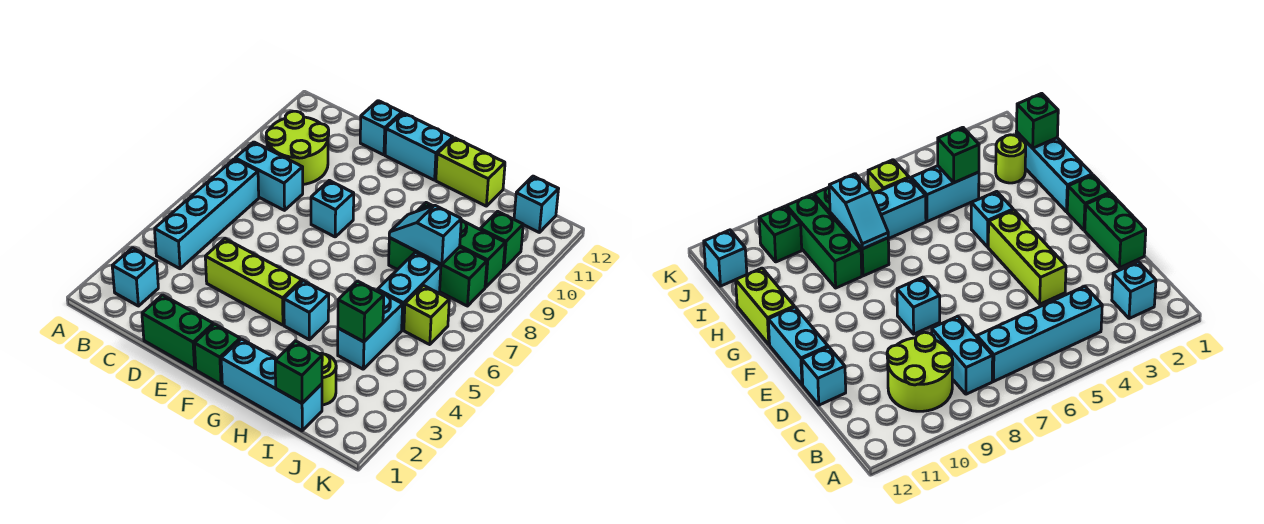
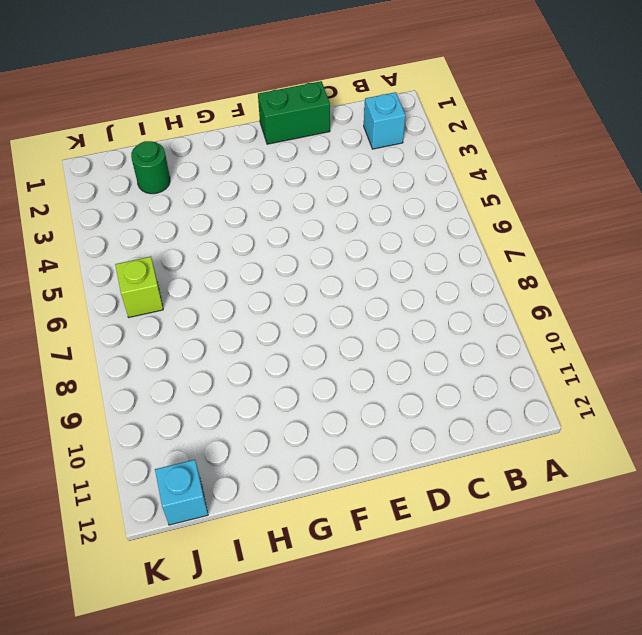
green round brick I2 level 1 -> lime round brick I2 level 1
none -> cyan brick B4:B7 level 1
none -> cyan brick B8:C8 level 1
none -> lime round brick B9:C10 level 1

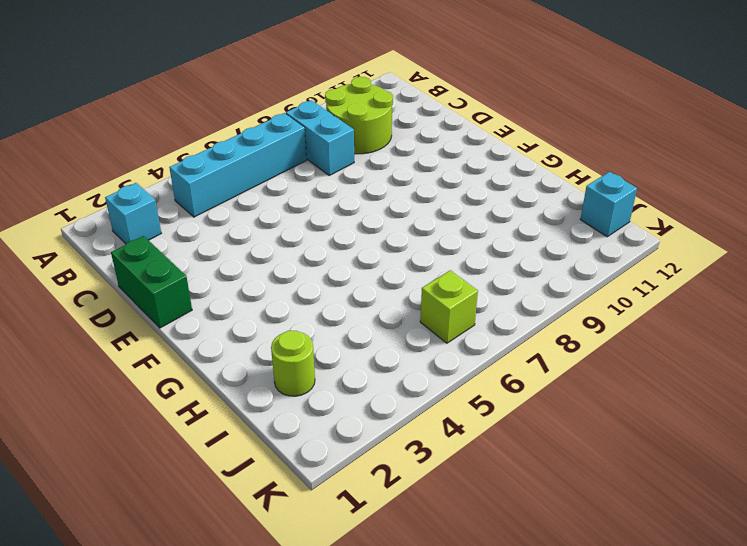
none -> lime brick D4:F4 level 1
none -> cyan brick D12 level 1
none -> cyan brick E8 level 1

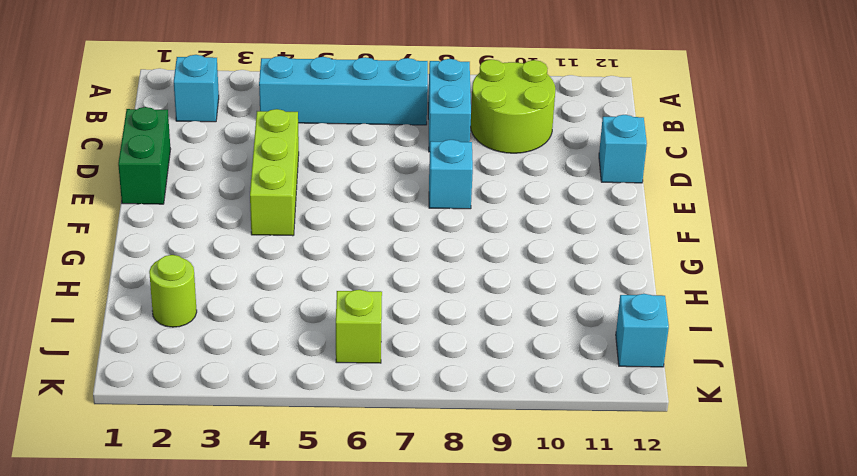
none -> cyan brick E12:F12 level 1
none -> green brick F1 level 1
none -> cyan brick G1:I1 level 1

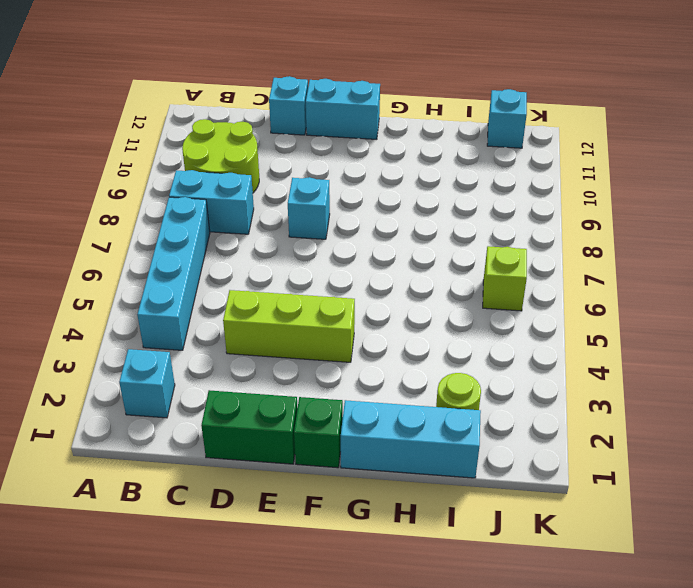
none -> cyan brick G4 level 1
none -> lime brick G12:H12 level 1
none -> green brick H8:J8 level 1

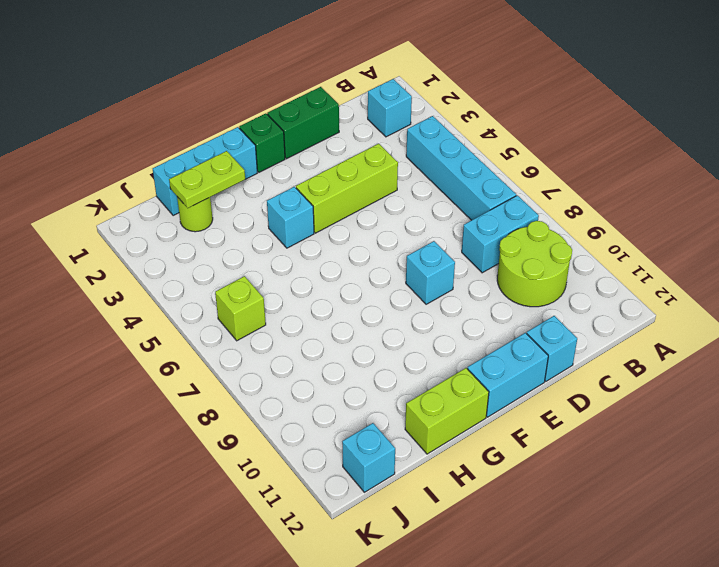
lime plate H2:I2 level 2 -> none
none -> green brick H8:J8 level 1
none -> green brick H9:J9 level 1
none -> cyan brick I4:I5 level 1

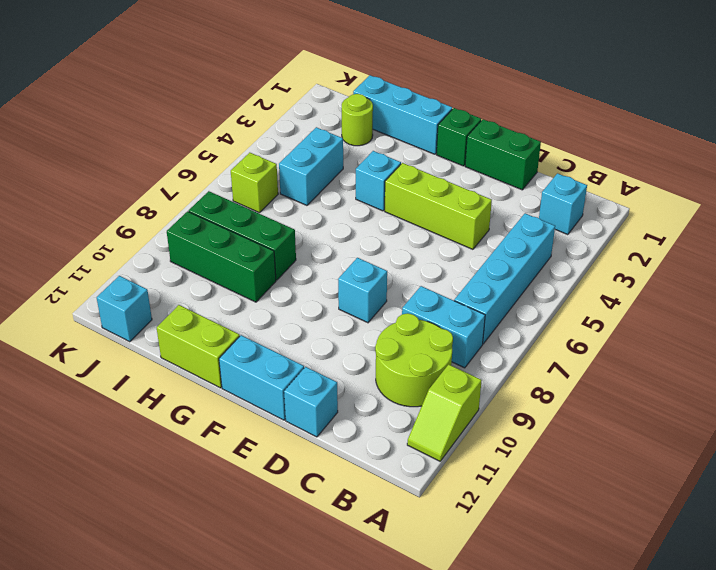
lime slope A10:A11 level 1 top 10 -> none
none -> cyan brick I6:I7 level 1
none -> green brick J10 level 1
none -> cyan slope H8:I8 level 2 top I

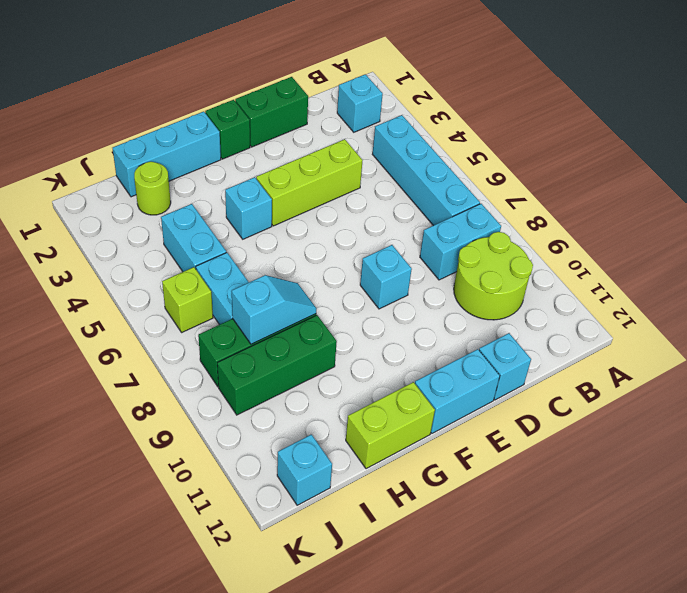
none -> green brick J10 level 1
none -> green brick I1 level 2
none -> green brick I4 level 2

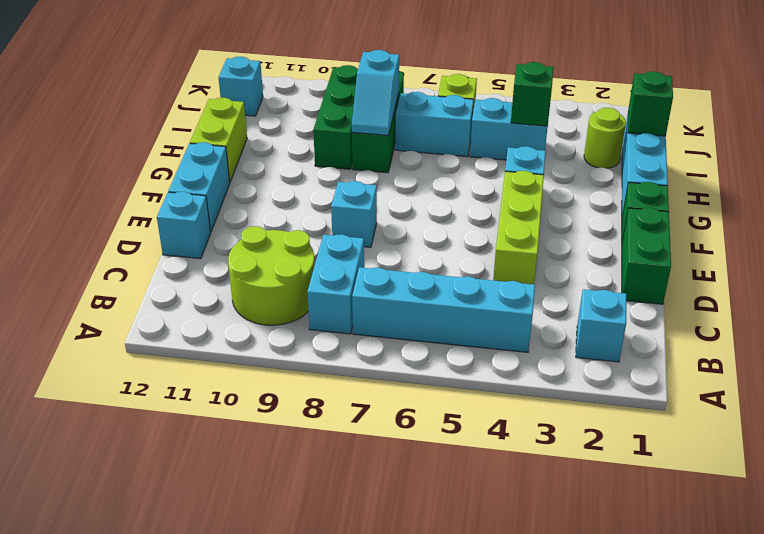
none -> green brick J10 level 1

